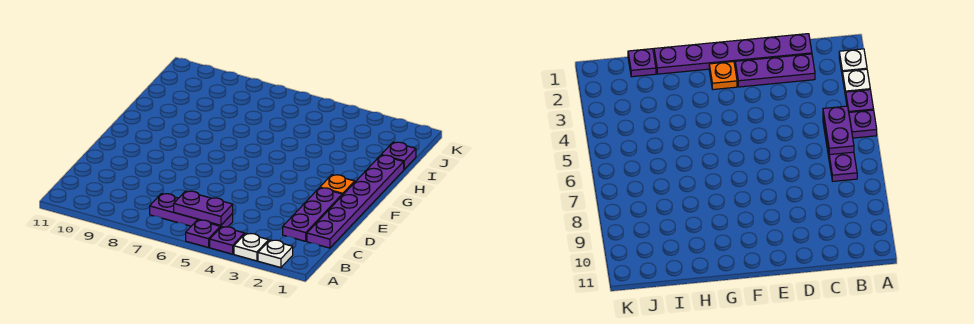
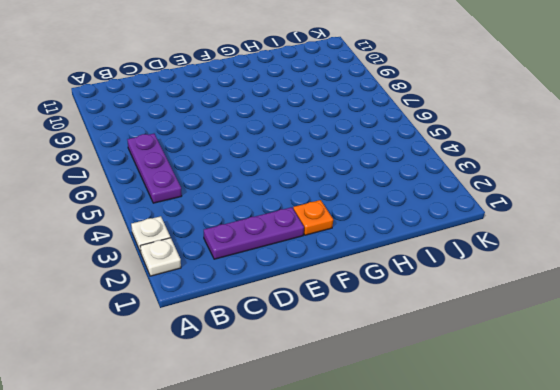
none -> purple plate A4 level 1
none -> purple plate A5 level 1

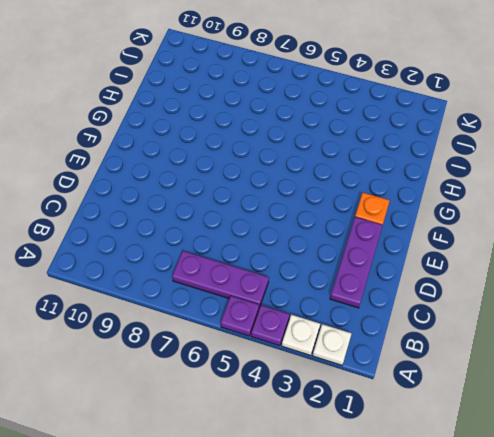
none -> purple plate C1:H1 level 1
none -> purple plate I1 level 1

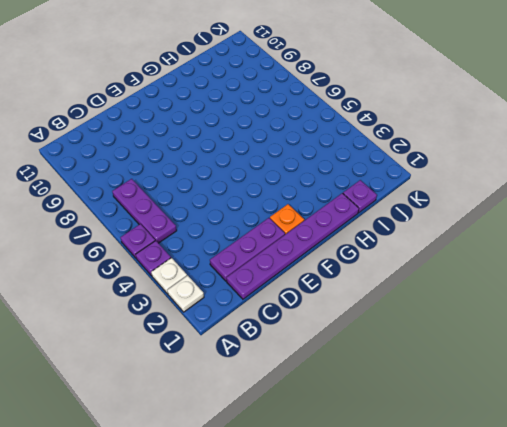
none -> purple plate B5:B6 level 2

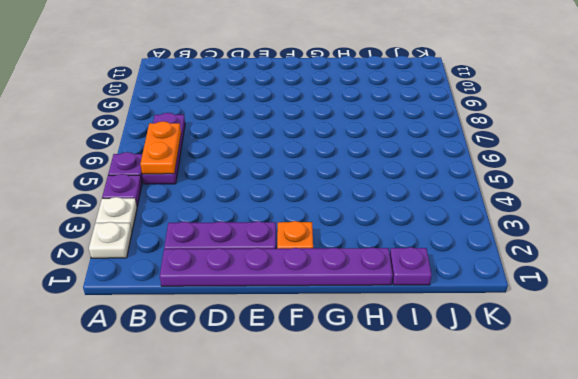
orange plate B5:B6 level 2 -> purple plate B5:B6 level 2

